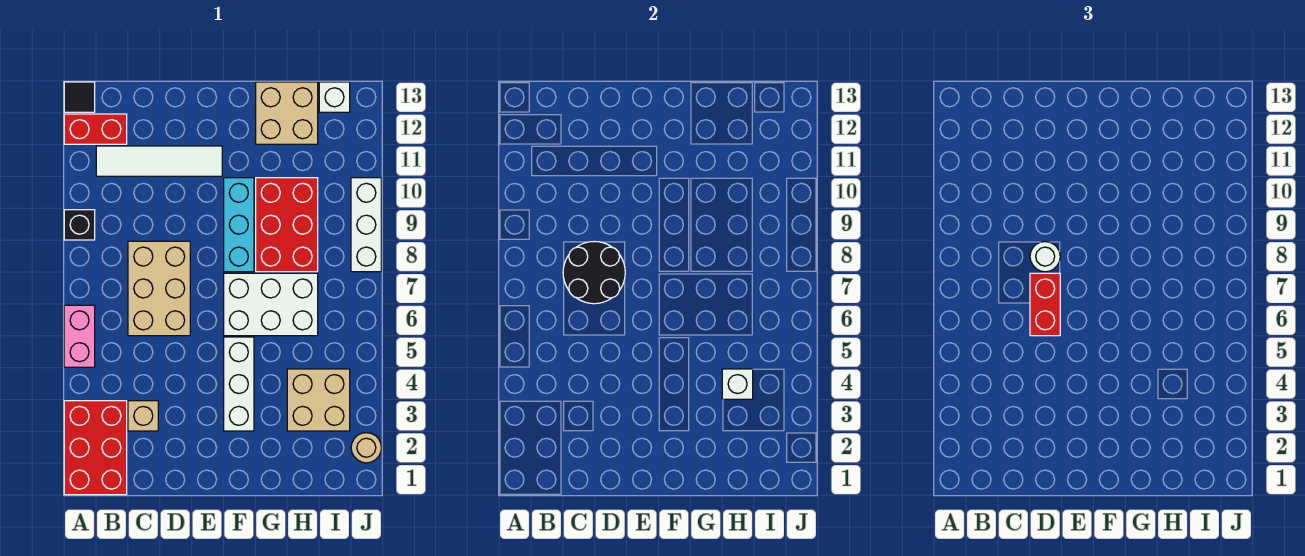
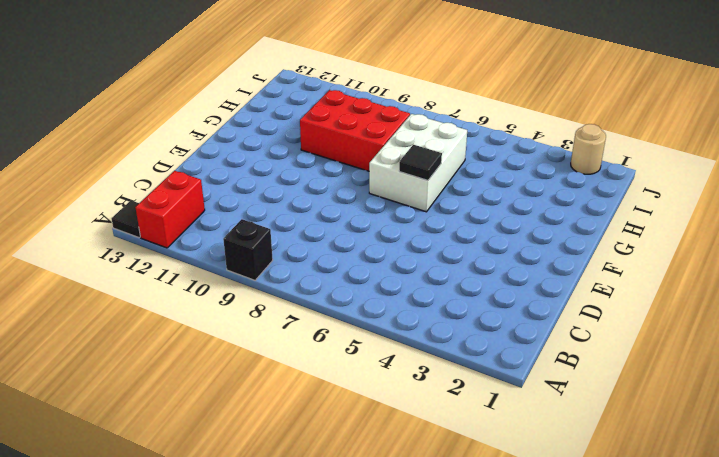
black tile F6 level 2 -> none
none -> red brick A1:B3 level 1
none -> pink brick A5:A6 level 1
none -> white tile B11:E11 level 1

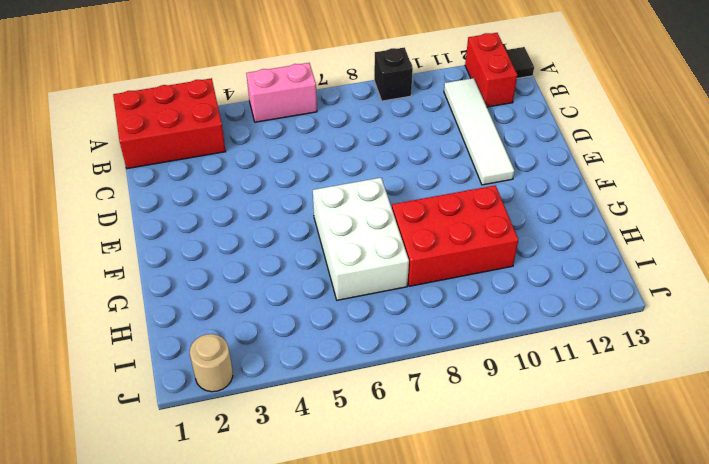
none -> tan brick C3 level 1
none -> tan brick C6:D8 level 1
none -> white brick F3:F5 level 1

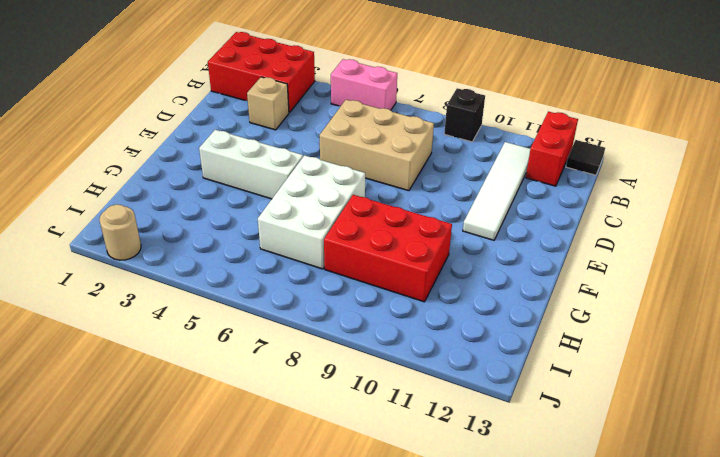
none -> cyan brick F8:F10 level 1
none -> tan brick G12:H13 level 1
none -> tan brick H3:I4 level 1

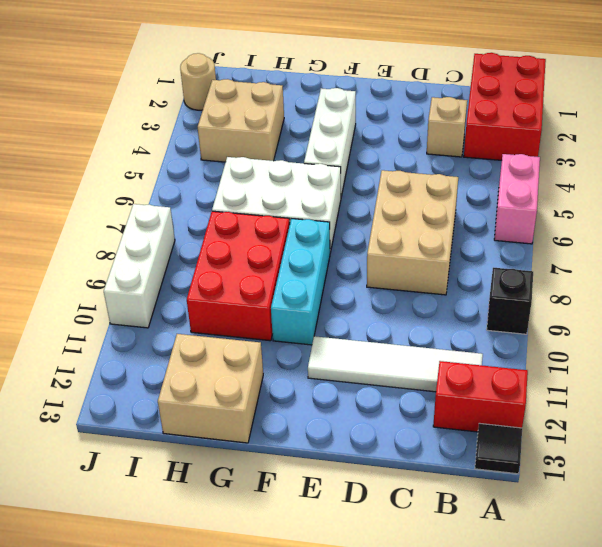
none -> white brick I13 level 1
none -> black round brick C7:D8 level 2
none -> white brick H4 level 2

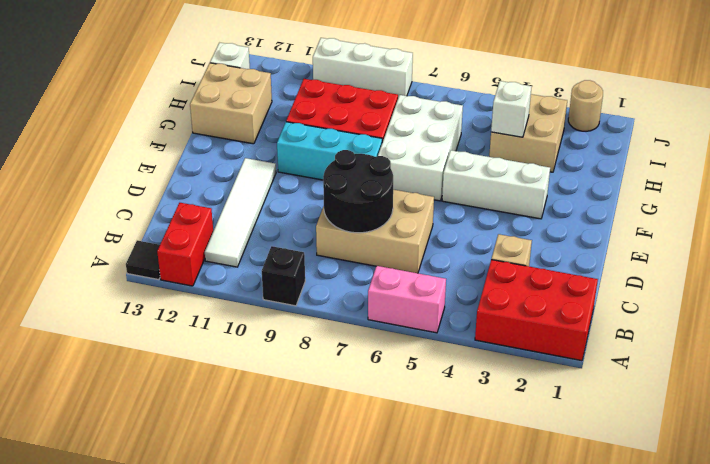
none -> red brick D6:D7 level 3
none -> white round brick D8 level 3

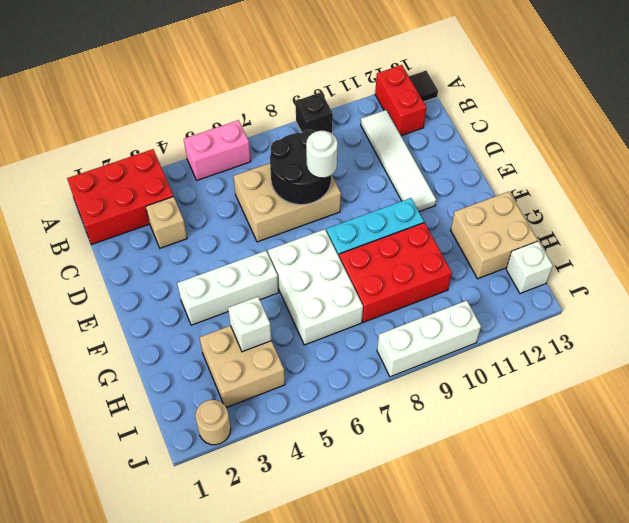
none -> red brick D6:D7 level 3

